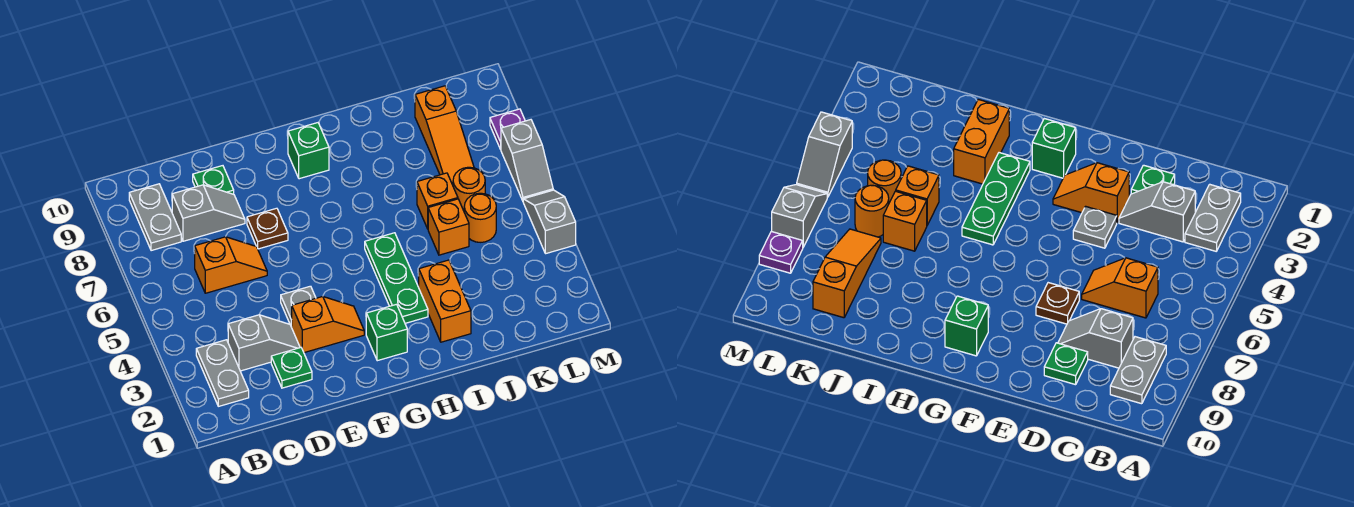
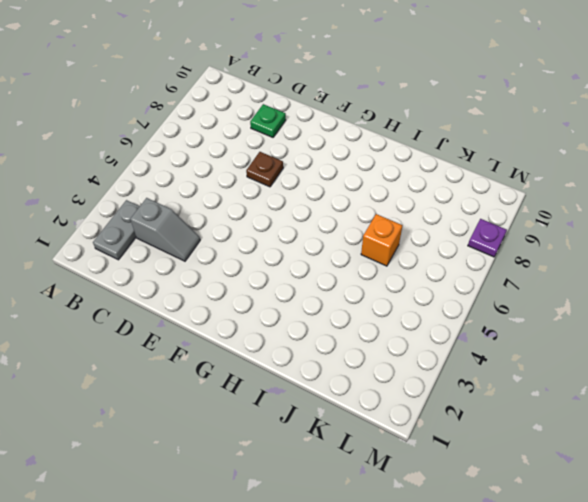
none -> grey plate B8:B9 level 1
none -> orange slope C6:D6 level 1 top C
none -> grey slope C8:D8 level 1 top C

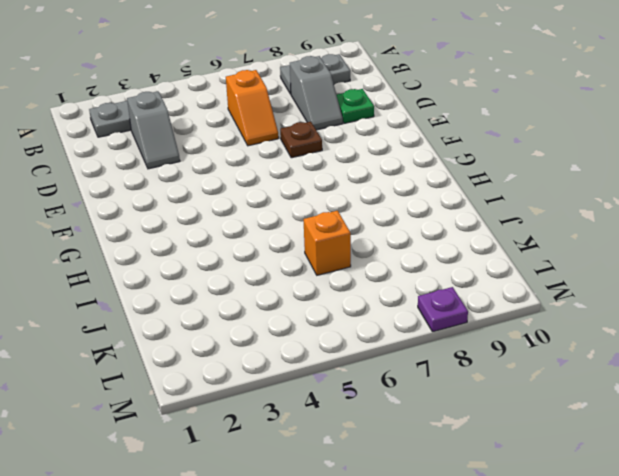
none -> green plate D2 level 1
none -> orange slope E3:F3 level 1 top E
none -> grey plate E4 level 1

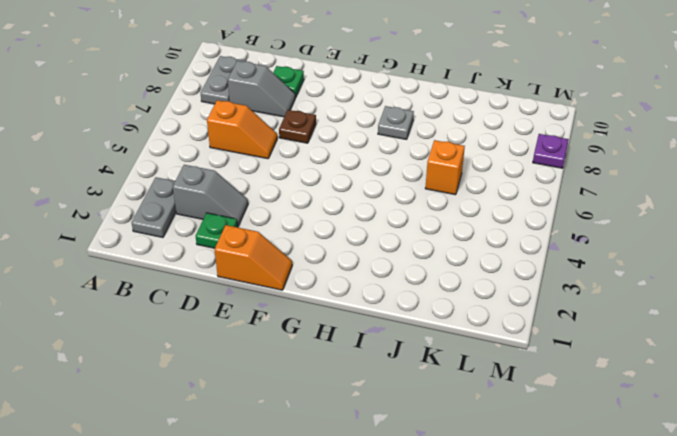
orange slope E1:F1 level 1 top E -> orange slope E3:F3 level 1 top E
grey plate H8 level 1 -> grey plate E4 level 1
none -> green brick G2 level 1
none -> green brick G9 level 1
none -> green plate H3:H5 level 1

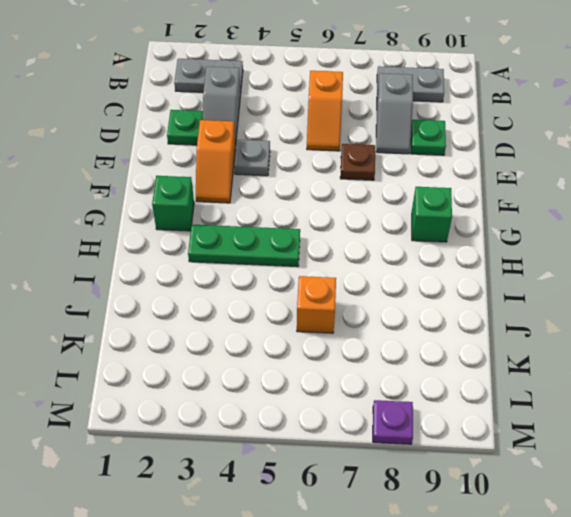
none -> orange brick I2:I3 level 1
none -> orange brick J5 level 1
none -> orange round brick K5 level 1

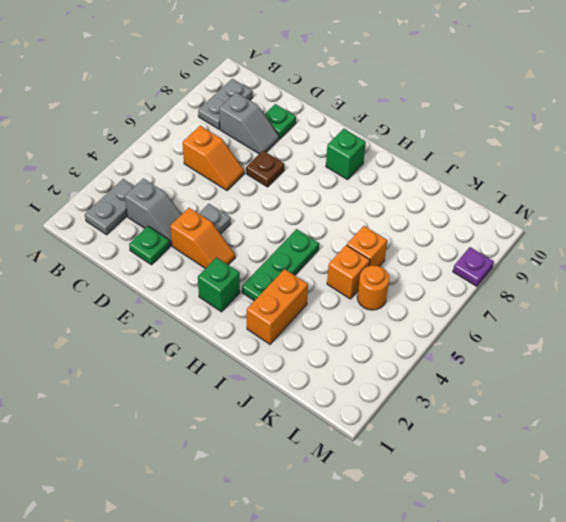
none -> orange round brick K6 level 1
none -> orange slope K7:K9 level 1 top 9
none -> grey slope M4:M5 level 1 top 4

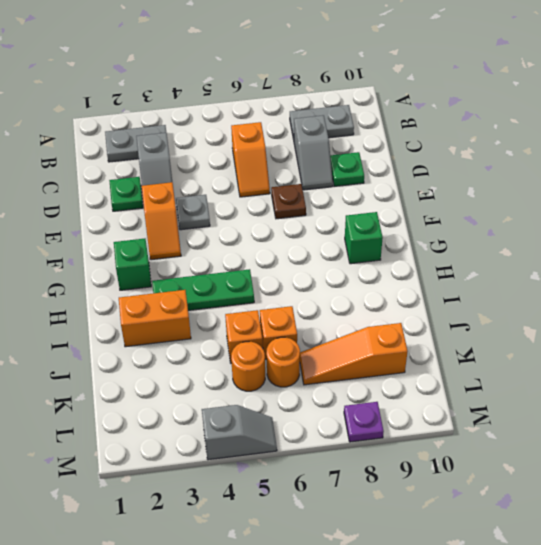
none -> grey slope M6:M7 level 1 top 7

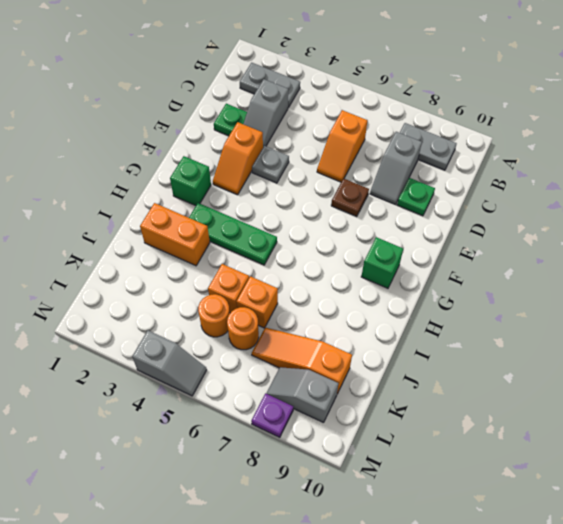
grey slope L8:L9 level 1 top 9 -> grey slope M6:M7 level 1 top 7

